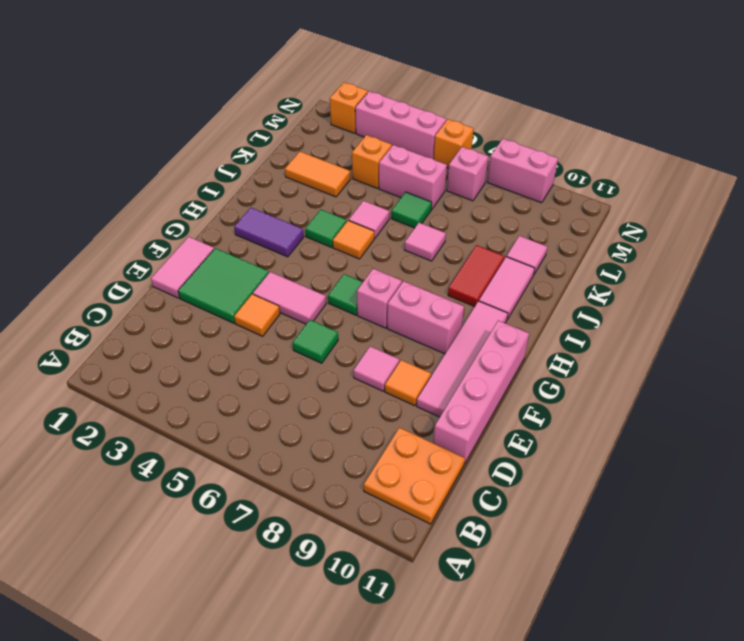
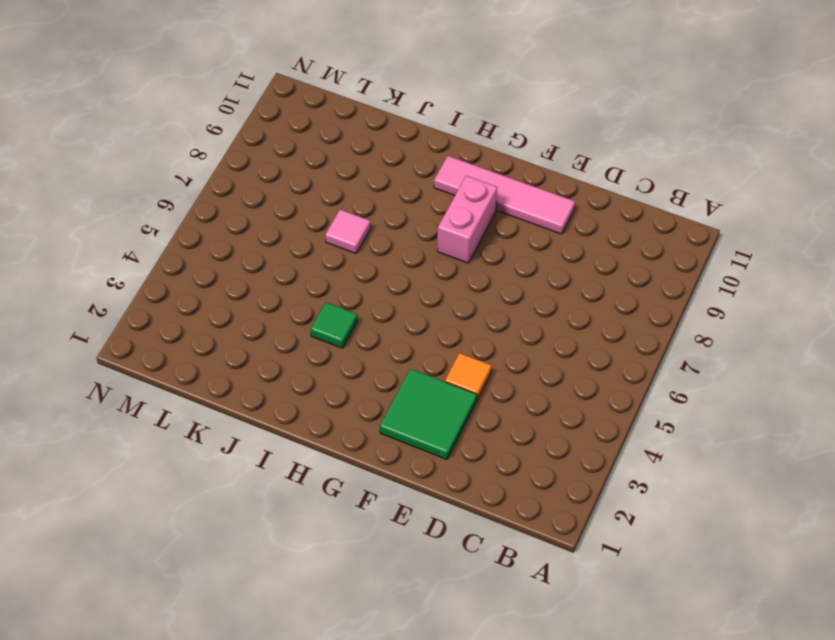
none -> orange plate B10:C11 level 1
none -> pink brick D11:G11 level 1
none -> pink tile E1:F1 level 1
none -> green tile E6 level 1

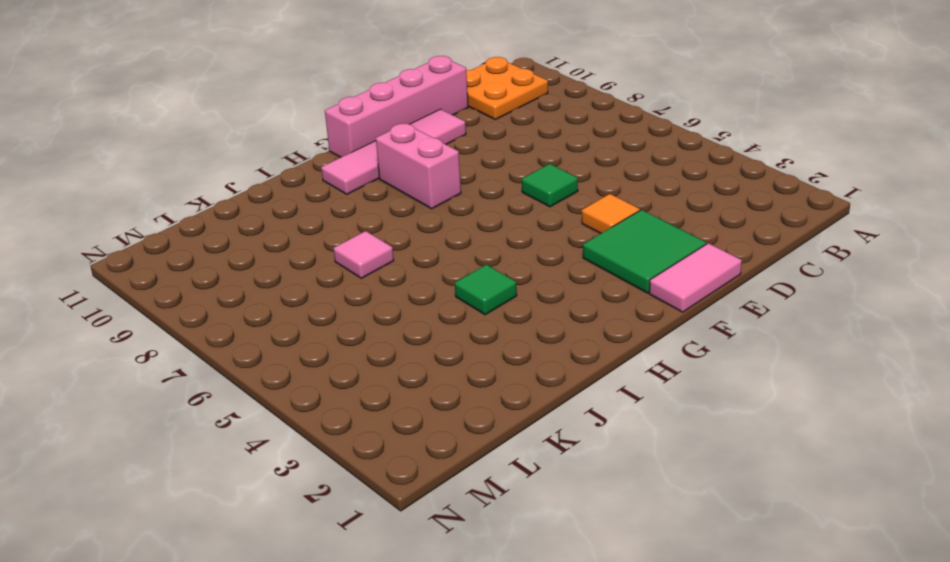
none -> pink tile E8 level 1
none -> orange tile E9 level 1
none -> pink tile F4:F5 level 1
none -> green tile G6 level 1

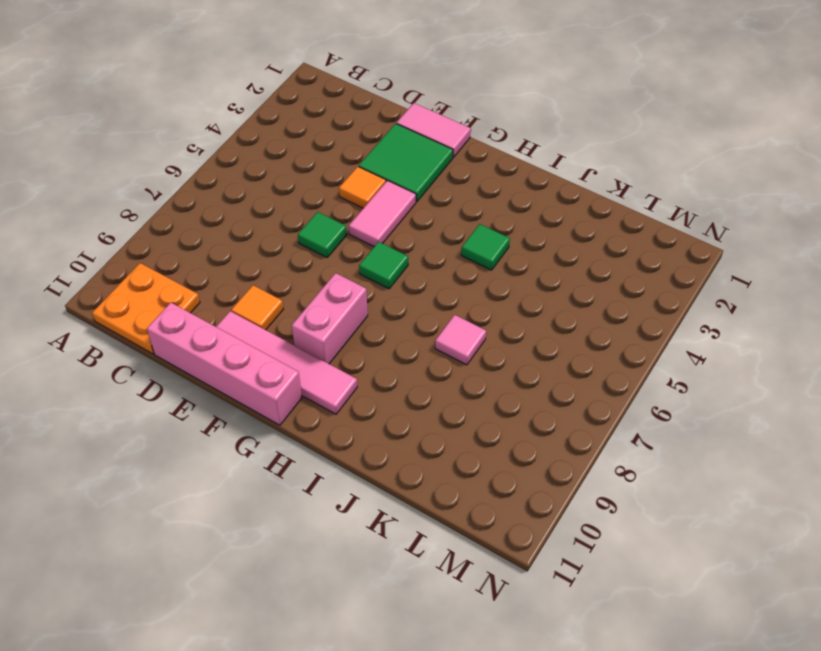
none -> pink tile E8 level 1
none -> pink brick G7 level 1
none -> purple tile H2:H3 level 1
none -> orange tile I5 level 1

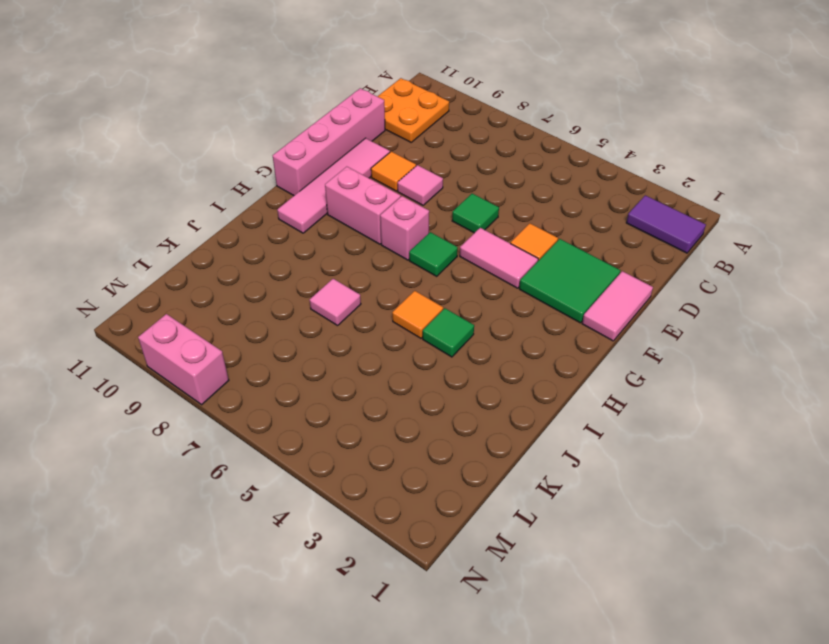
purple tile B1:B2 level 1 -> purple tile H2:H3 level 1
none -> red tile I9:J9 level 1
none -> pink tile I10:J10 level 1
none -> pink tile J5 level 1
none -> orange tile K2:K3 level 1

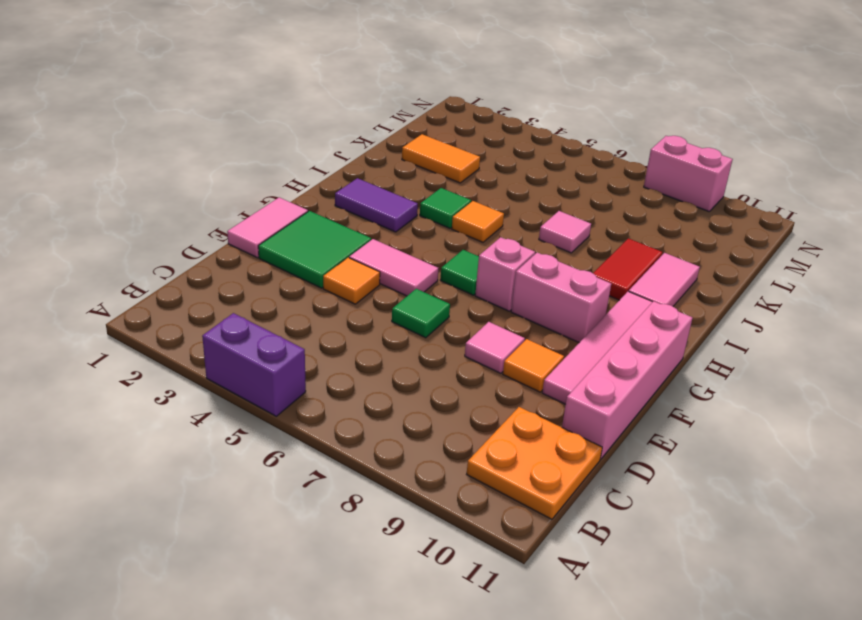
purple brick A4:A5 level 1 -> none
none -> pink tile J5 level 1
none -> green tile K6 level 1
none -> pink tile K10 level 1
none -> orange brick L4 level 1

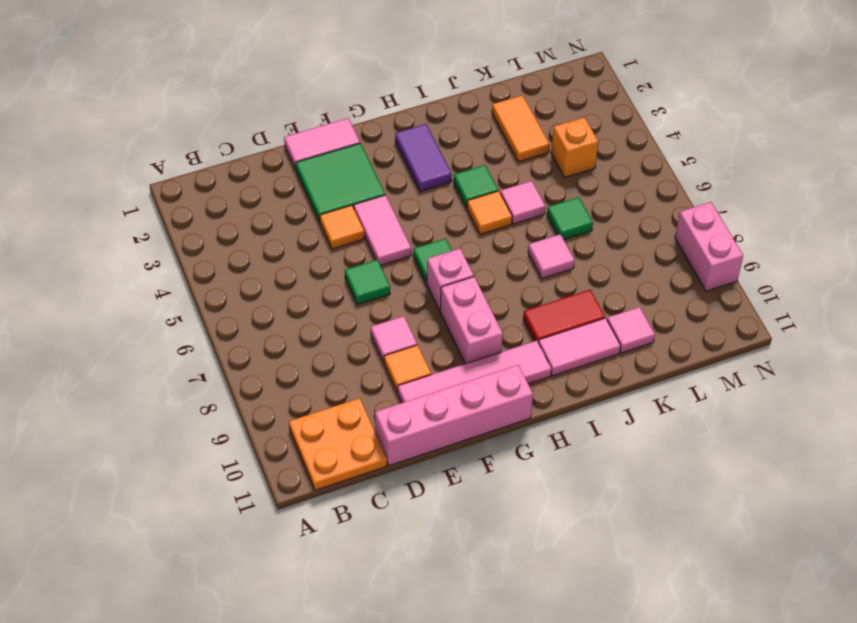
none -> pink brick L5:L6 level 1
none -> pink brick M7 level 1
none -> orange brick N2 level 1
none -> pink brick N3:N5 level 1

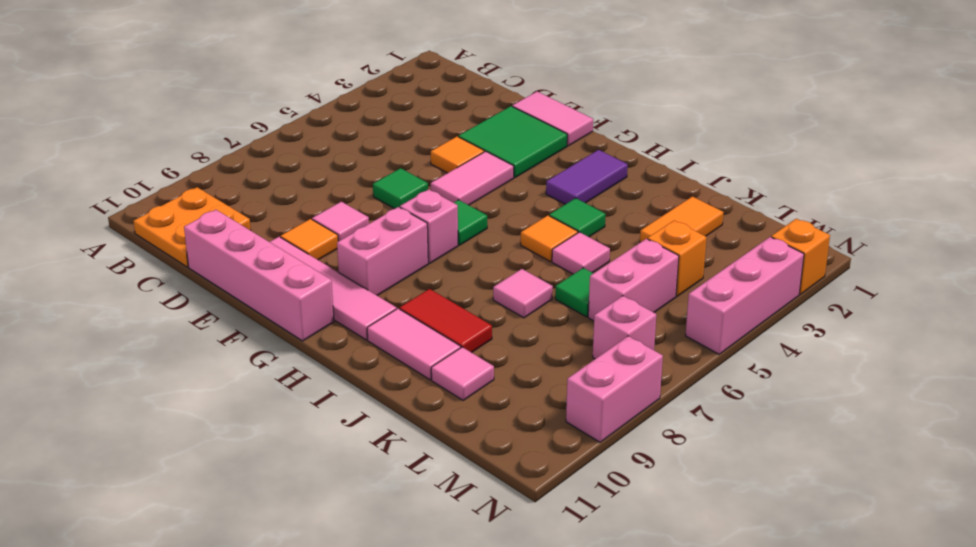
none -> orange brick N6 level 1

